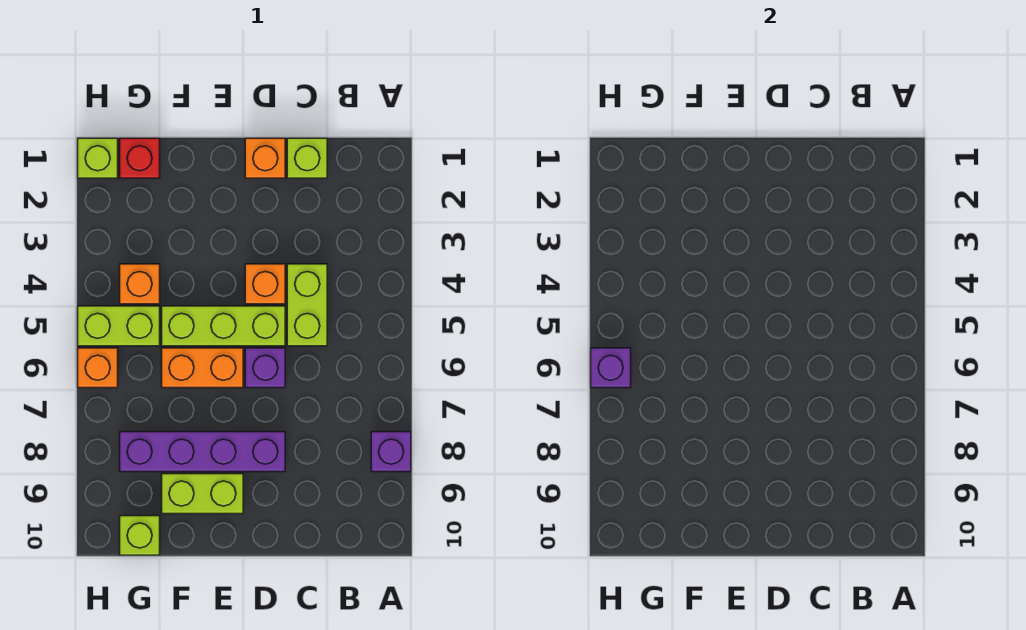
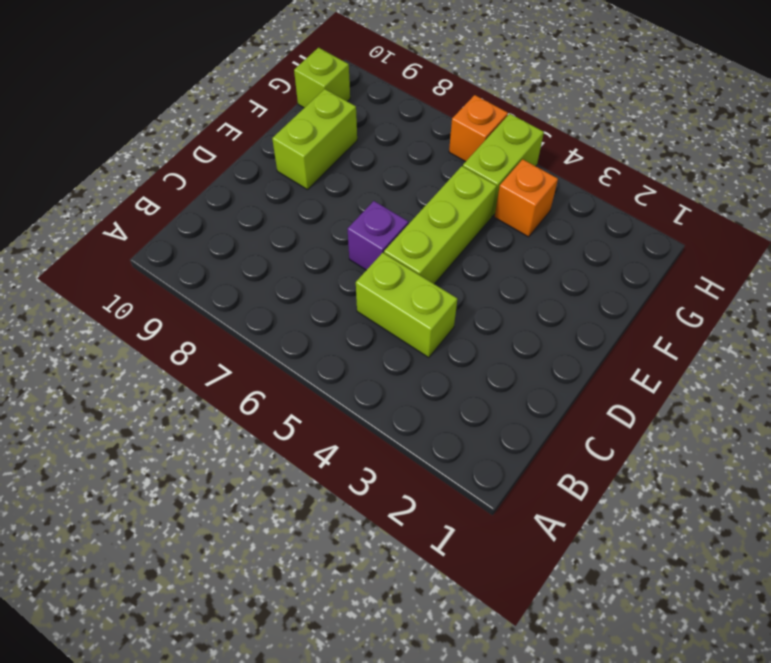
none -> purple brick A8 level 1
none -> lime brick C1 level 1
none -> orange brick D1 level 1

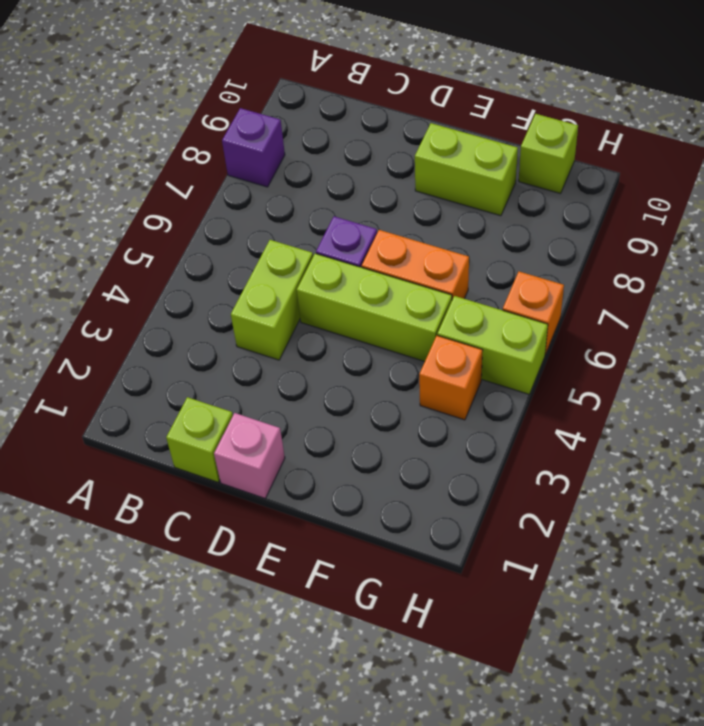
pink brick D1 level 1 -> orange brick D1 level 1
none -> orange brick D4 level 1
none -> purple brick D8:G8 level 1
none -> red brick G1 level 1

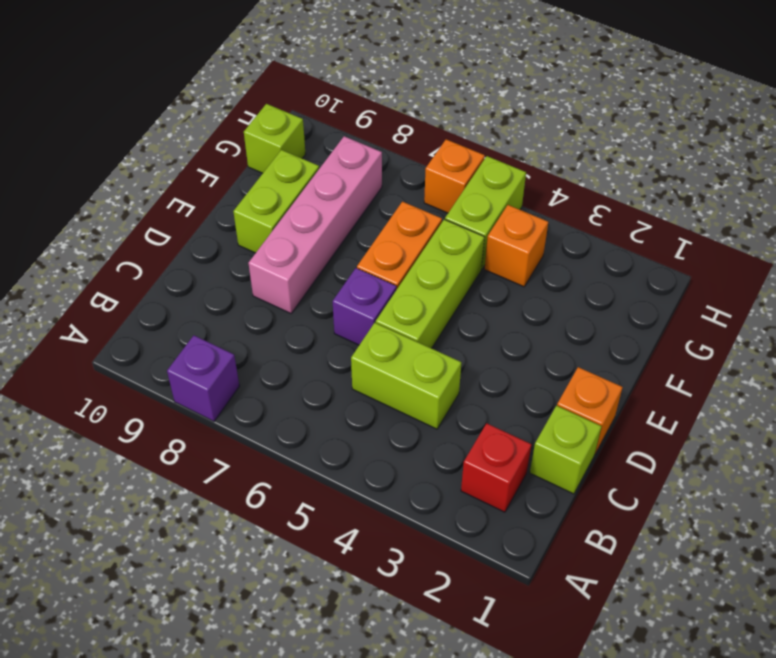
red brick B2 level 1 -> red brick G1 level 1
pink brick D8:G8 level 1 -> purple brick D8:G8 level 1
none -> orange brick D4 level 1
none -> lime brick H1 level 1
none -> purple brick H6 level 2

